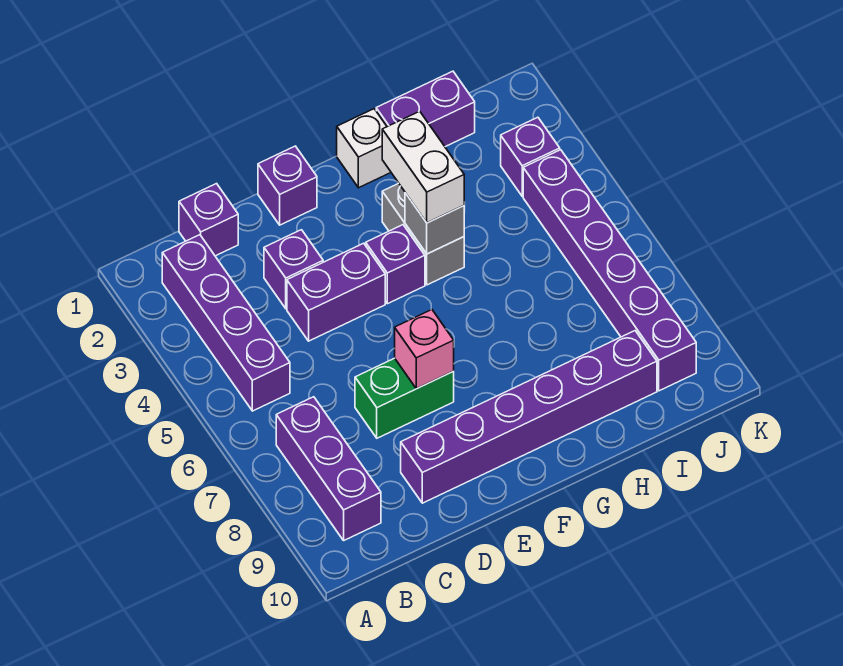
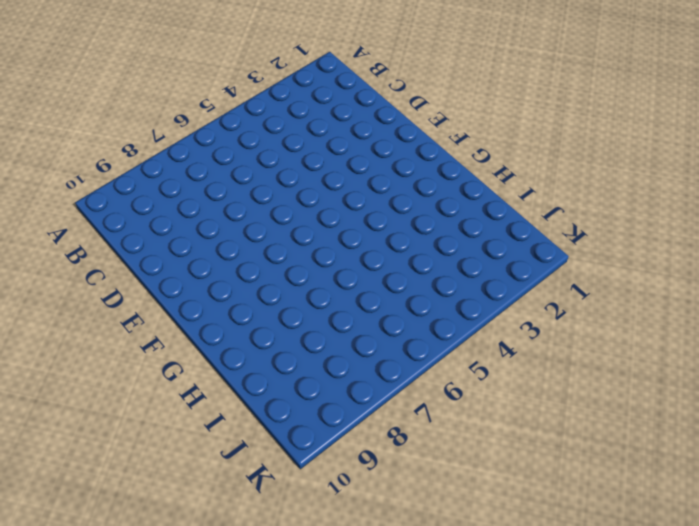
none -> purple brick B2:B5 level 1
none -> purple brick B7:B9 level 1
none -> purple brick C1 level 1

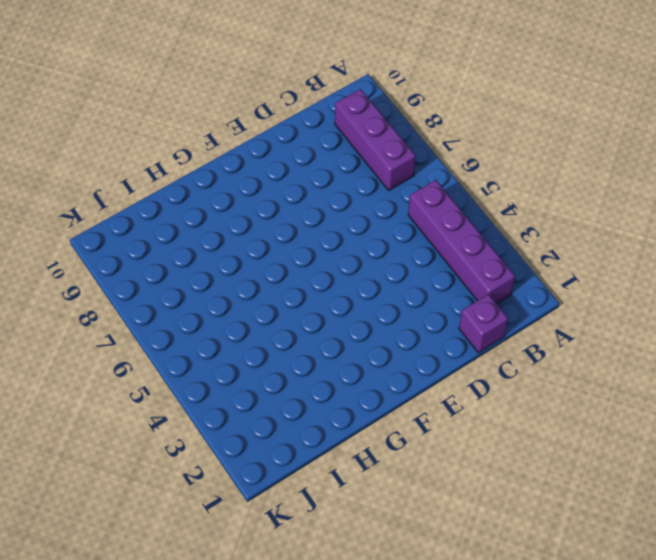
none -> purple brick D3 level 1
none -> purple brick D4:E4 level 1
none -> green brick D7:E7 level 1

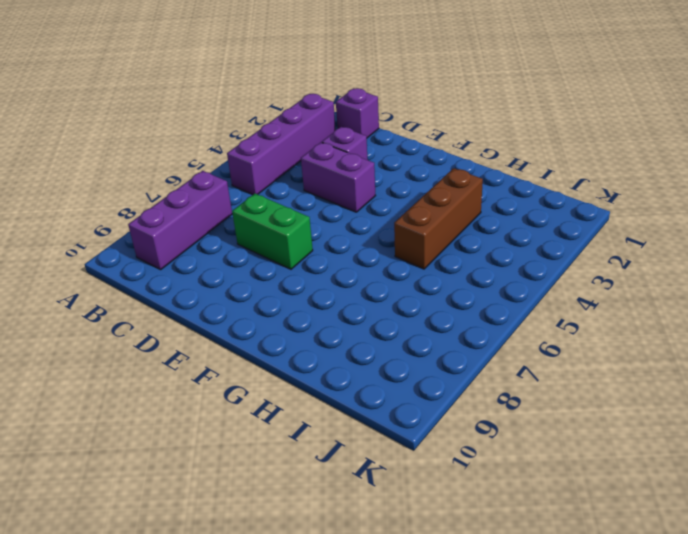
brown brick H3:H5 level 1 -> none
none -> purple brick D9:I9 level 1
none -> purple brick E1 level 1
none -> purple brick F4 level 1

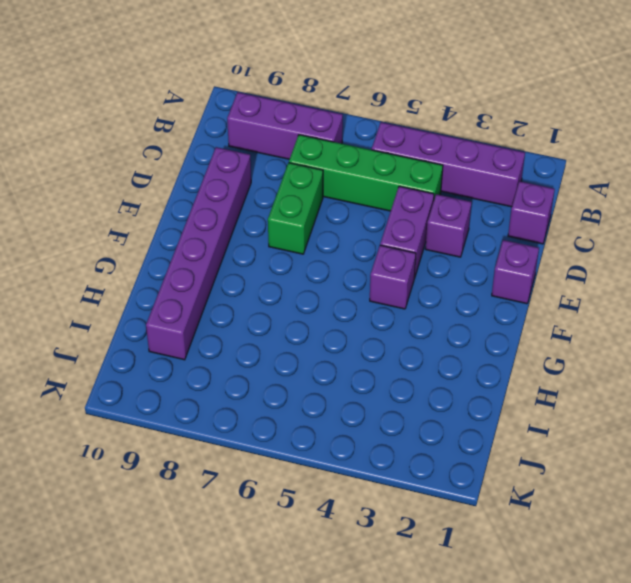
green brick C4:C7 level 1 -> none
none -> white brick G1 level 1
none -> grey brick G3:G4 level 1
none -> purple brick H1:I1 level 1

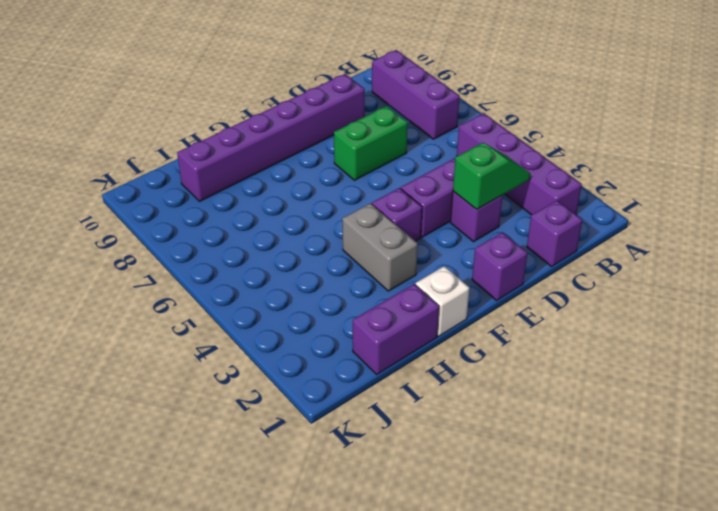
green slope C3:D3 level 2 top D -> none
none -> purple brick J3 level 1
none -> purple brick J4:J9 level 1
none -> pink brick E7 level 2

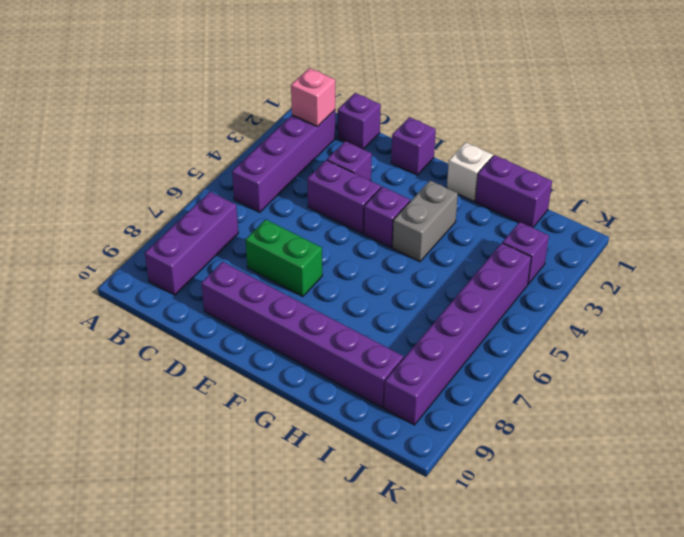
pink brick B2 level 2 -> pink brick E7 level 2
none -> grey brick G4 level 2
none -> white brick G3:G4 level 3

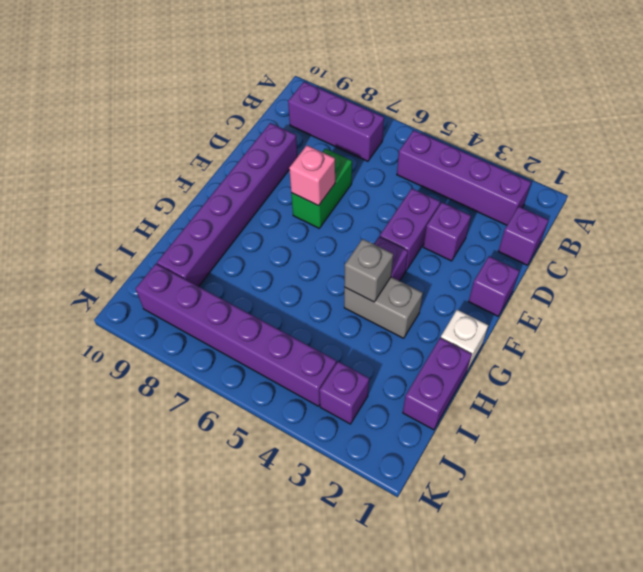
none -> white brick G3:G4 level 3

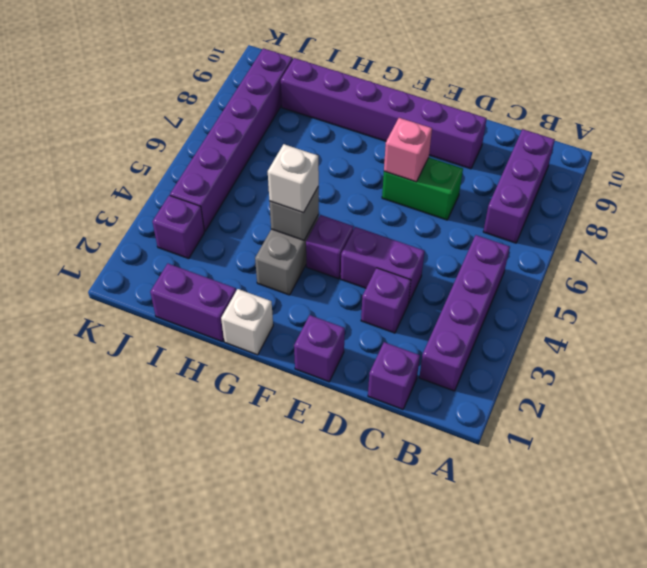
white brick G4 level 3 -> white brick G3:G4 level 3

